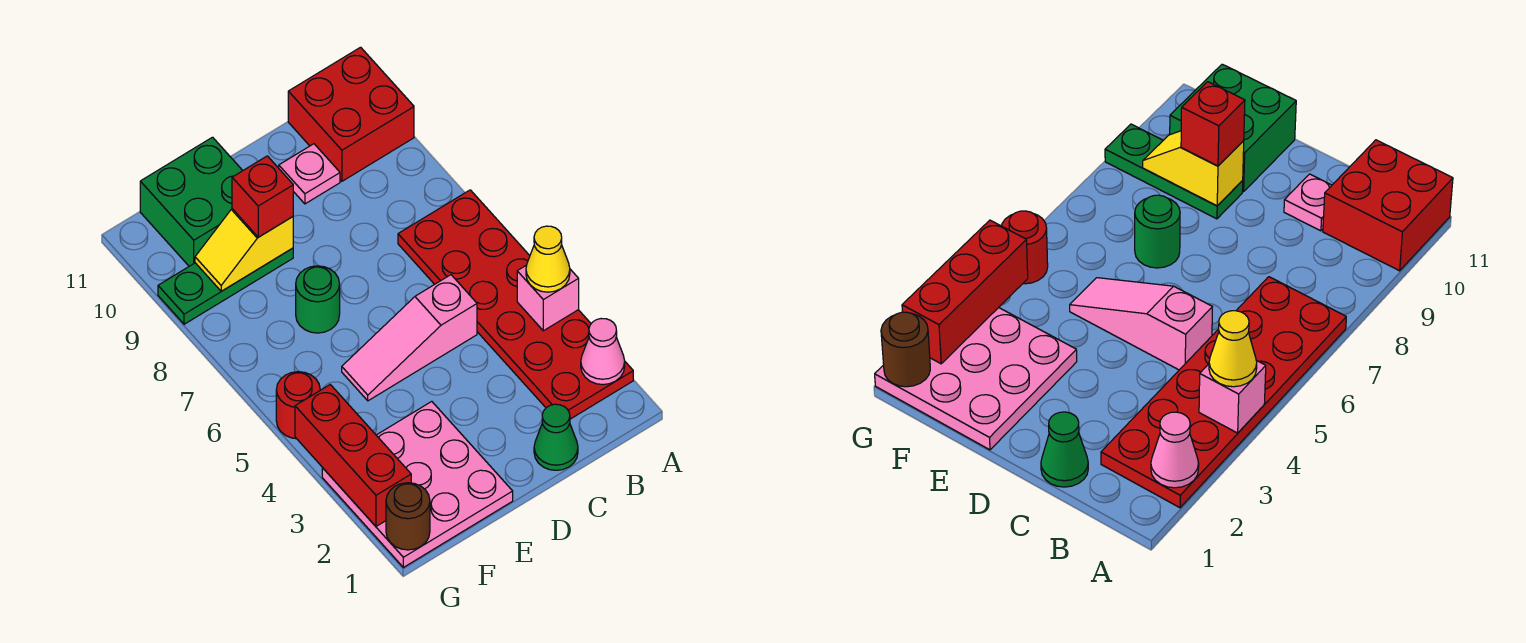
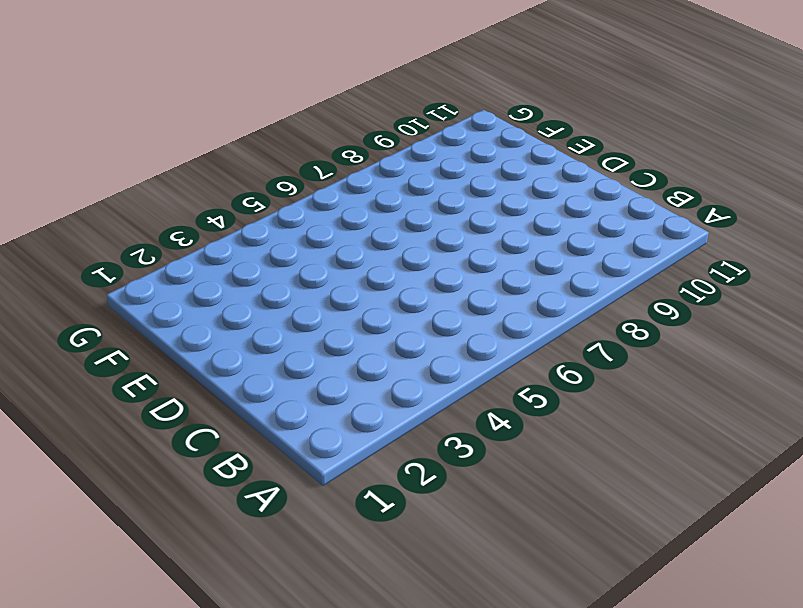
none -> red plate A2:B7 level 1
none -> red brick A10:B11 level 1
none -> green cone C1 level 1

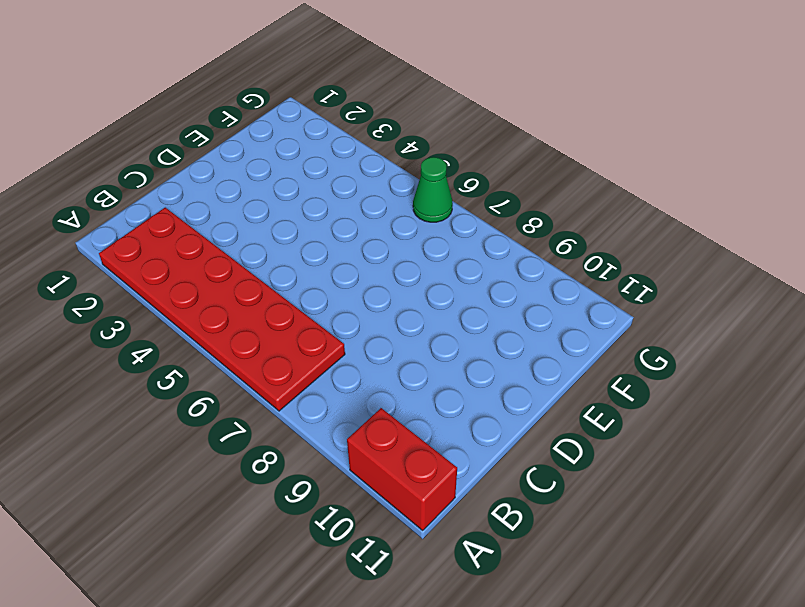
red brick A10:A11 level 1 -> red brick A10:B11 level 1
green cone G6 level 1 -> green cone C1 level 1
none -> pink slope C5:E5 level 1 top C
none -> pink plate C10 level 1
none -> pink plate E1:G3 level 1

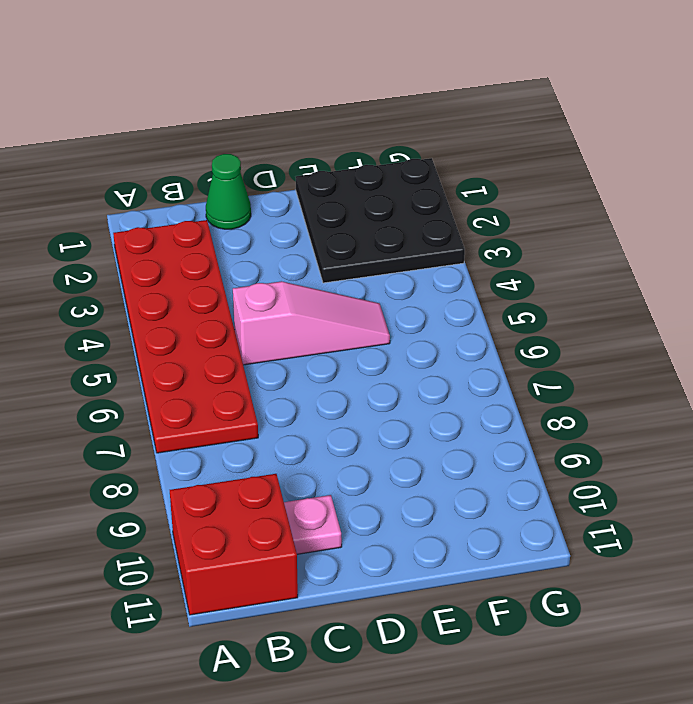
black plate E1:G3 level 1 -> pink plate E1:G3 level 1
none -> green round brick E7 level 1
none -> green plate E9:G9 level 1
none -> green brick E10:F11 level 1

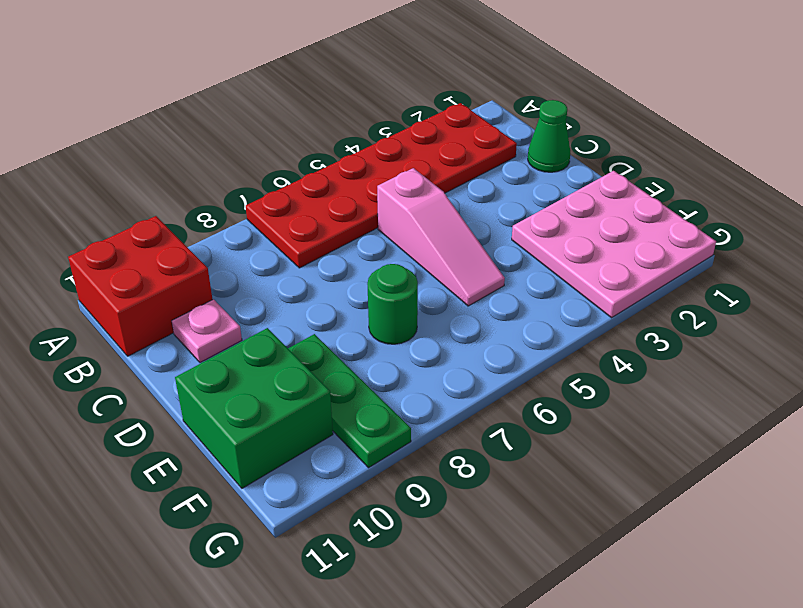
none -> red round brick G5 level 1
none -> pink cone A2 level 2
none -> pink brick A4 level 2

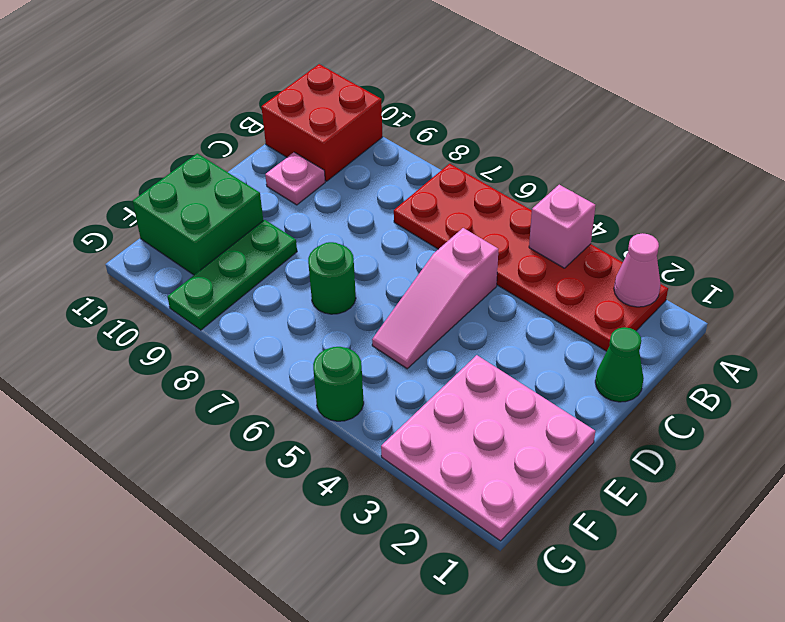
green round brick G5 level 1 -> red round brick G5 level 1
none -> yellow slope E9:F9 level 2 top E
none -> brown round brick G1 level 2
none -> red brick G2:G4 level 2

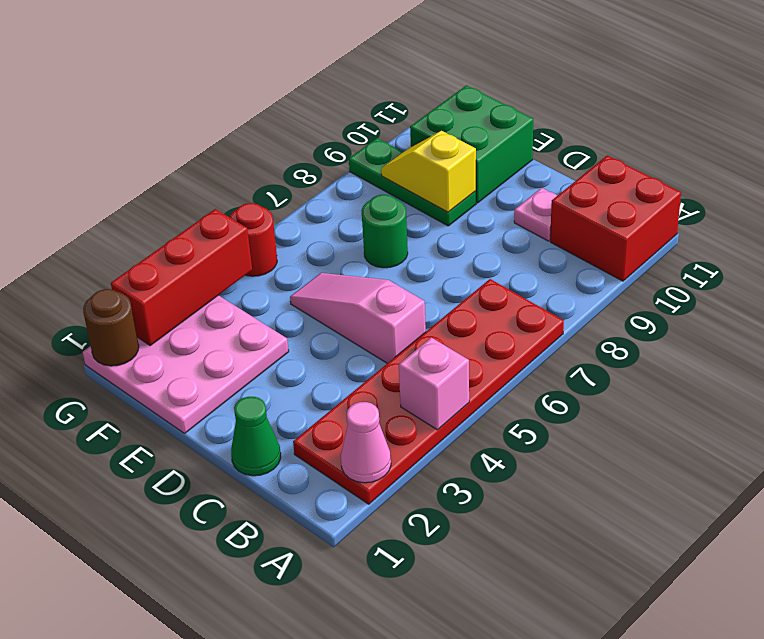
none -> yellow cone A4 level 3
none -> red brick E9 level 3

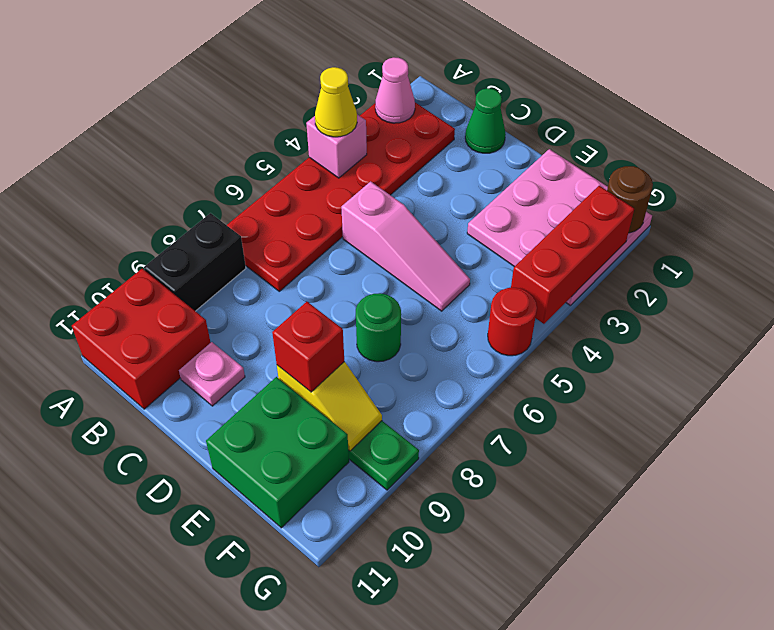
black brick A8:A9 level 1 -> none

